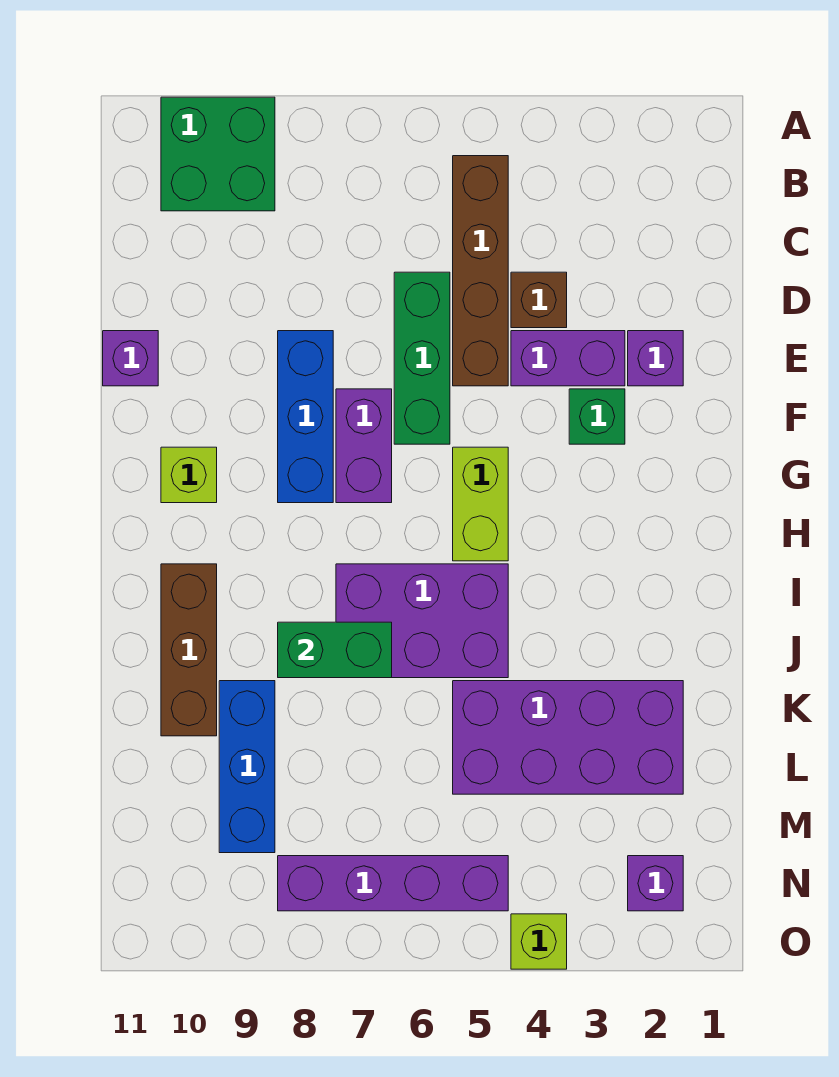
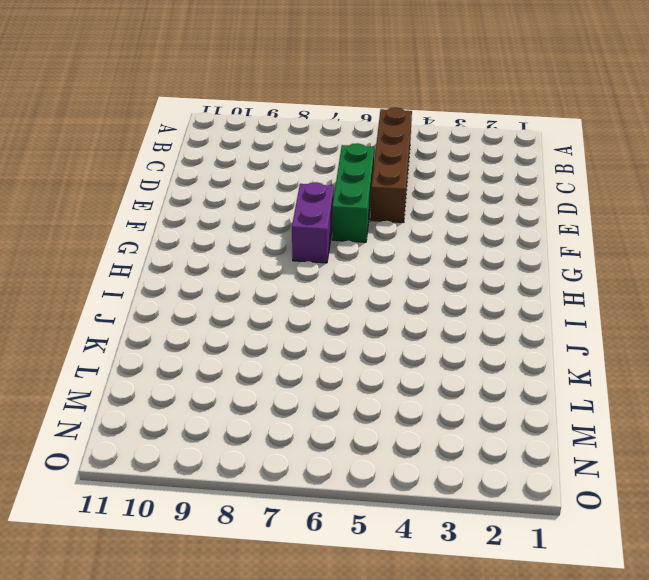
none -> green brick A9:B10 level 1
none -> brown brick D4 level 1
none -> purple brick E2 level 1

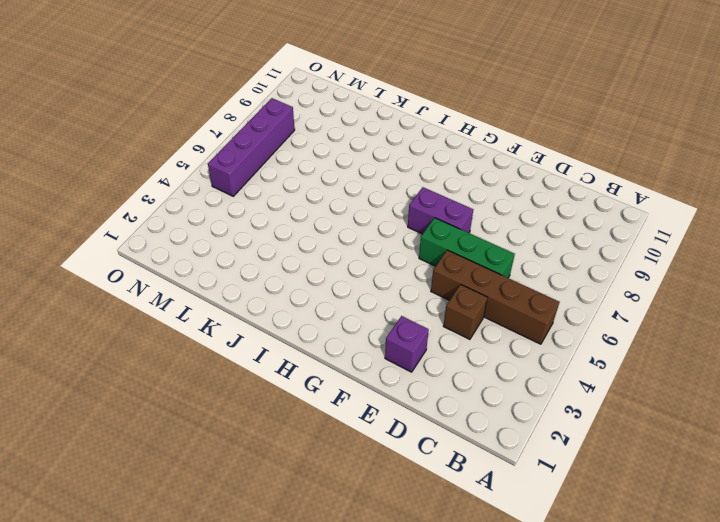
none -> green brick A9:B10 level 1
none -> purple brick E3:E4 level 1
none -> blue brick E8:G8 level 1

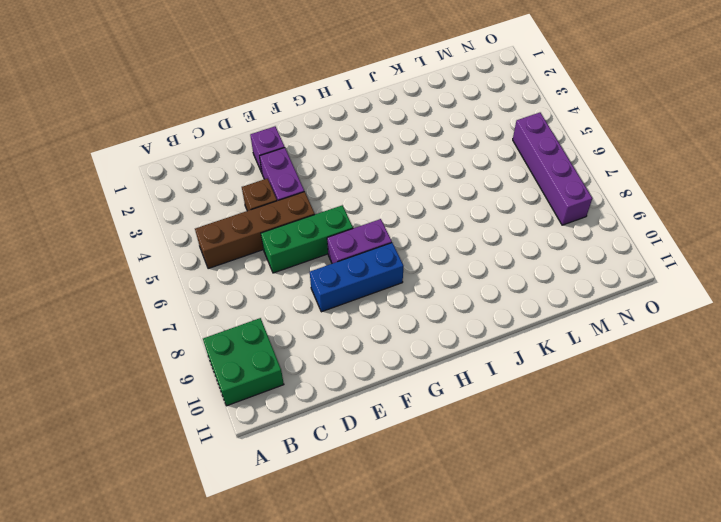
none -> purple brick E11 level 1
none -> green brick F3 level 1
none -> lime brick G5:H5 level 1

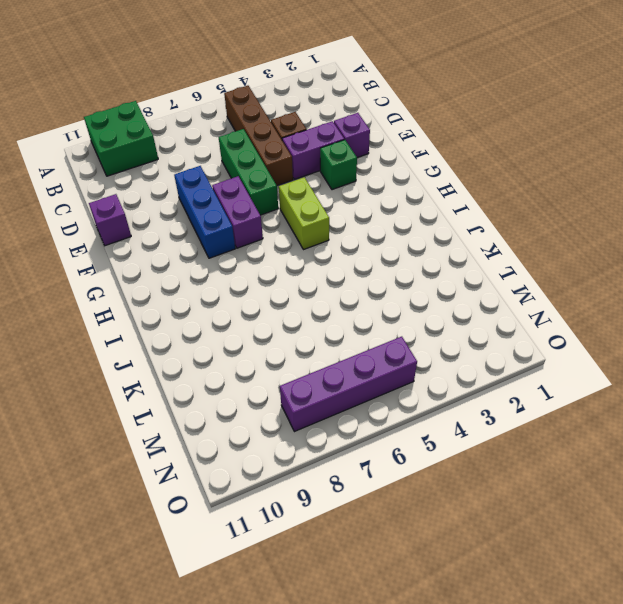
none -> lime brick G10 level 1
none -> purple brick I5:J7 level 1
none -> brown brick I10:K10 level 1

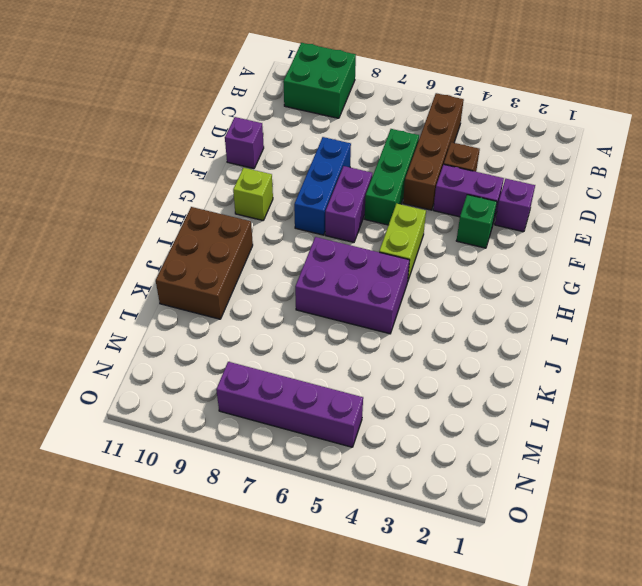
brown brick I10:K11 level 1 -> brown brick I10:K10 level 1
none -> purple brick K2:L5 level 1
none -> blue brick K9:M9 level 1
none -> purple brick N2 level 1

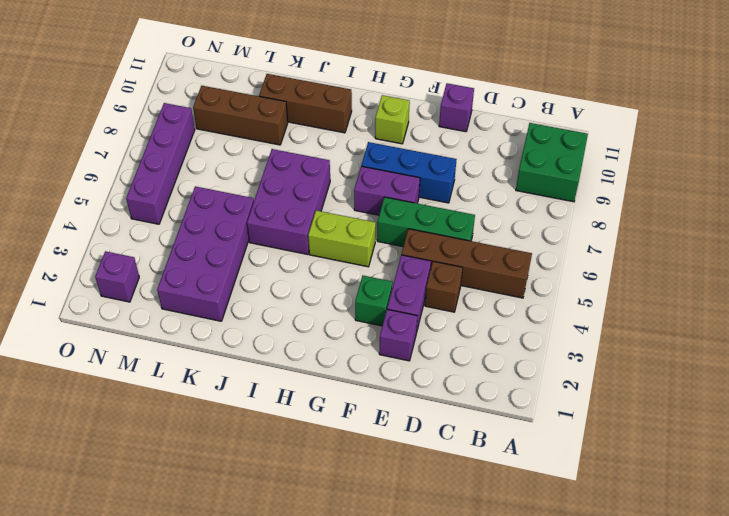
brown brick K9:M9 level 1 -> blue brick K9:M9 level 1
none -> lime brick O4 level 1
none -> green brick J7:J8 level 2

